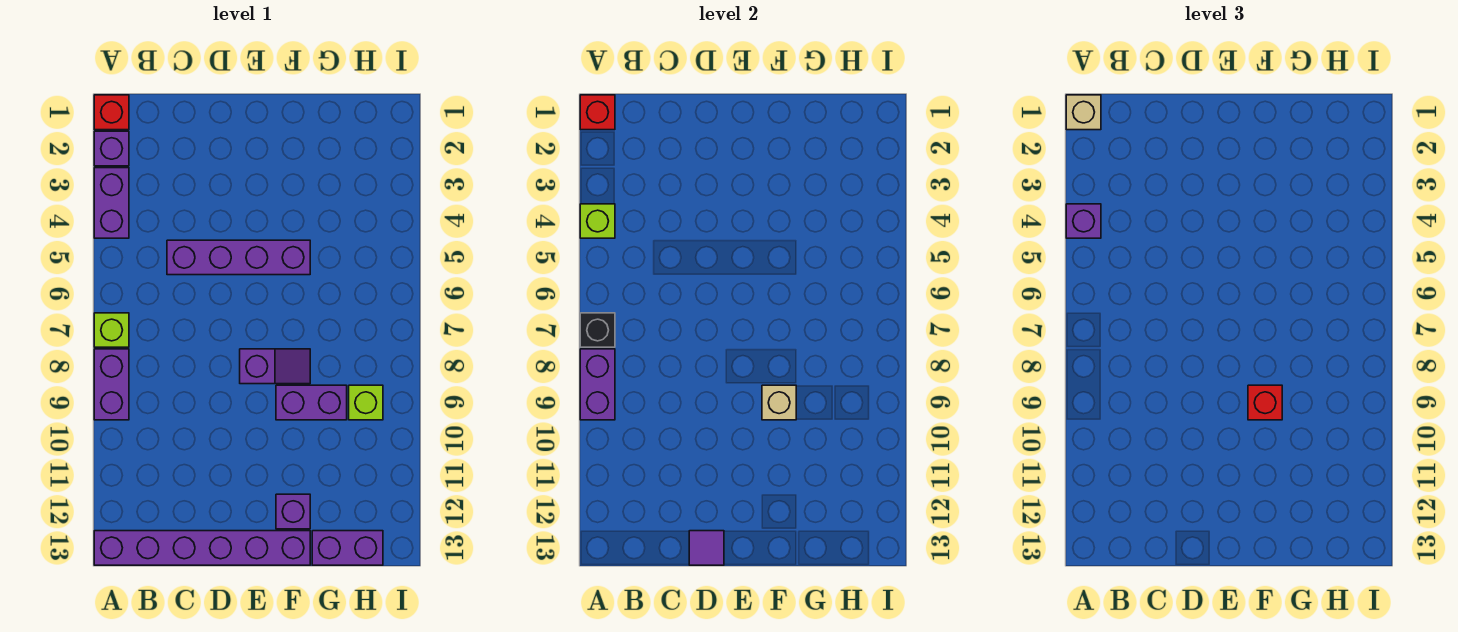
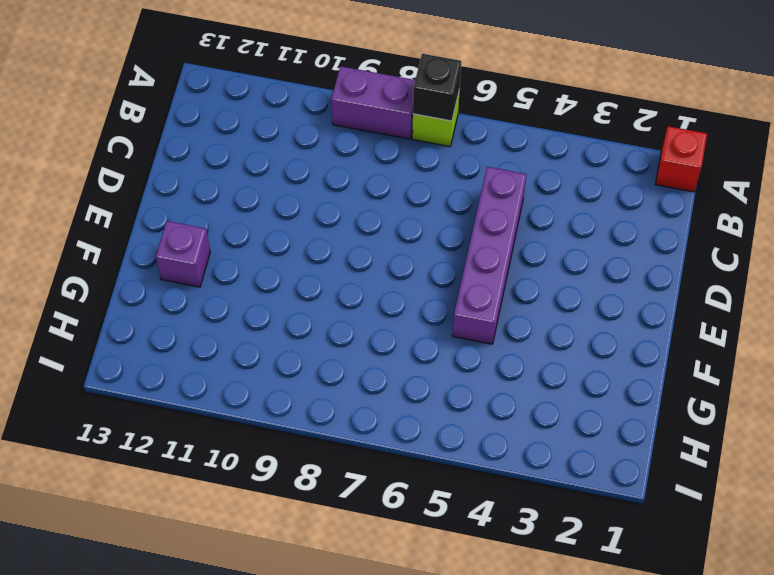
none -> purple brick A2 level 1
none -> purple brick A3:A4 level 1
none -> purple brick A13:F13 level 1

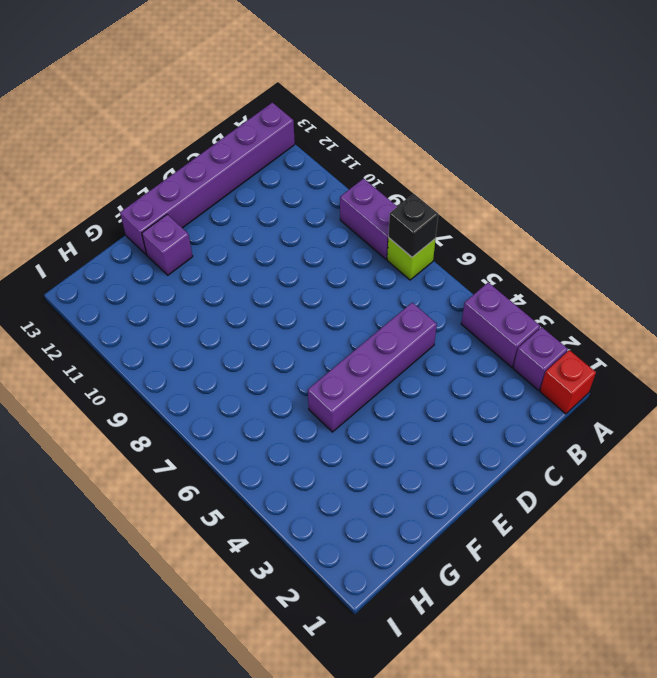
none -> purple slope E8:F8 level 1 top E
none -> purple brick F9:G9 level 1
none -> purple brick G13:H13 level 1

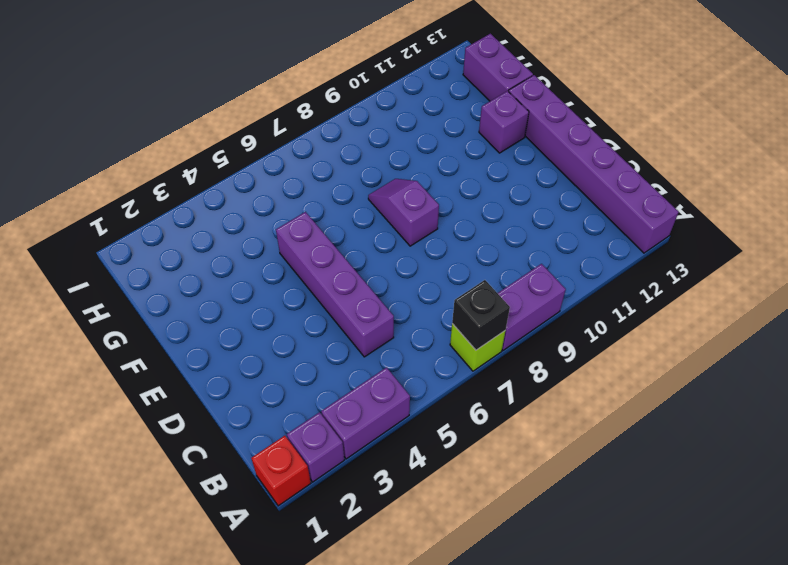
none -> purple brick F9:G9 level 1
none -> lime brick H9 level 1
none -> red brick A1 level 2

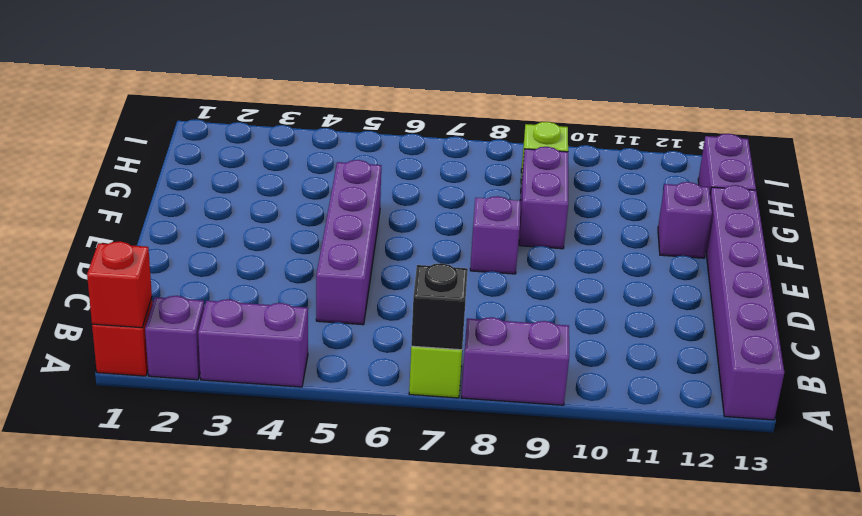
none -> lime brick A4 level 2
none -> purple brick A8:A9 level 2
none -> purple tile D13 level 2

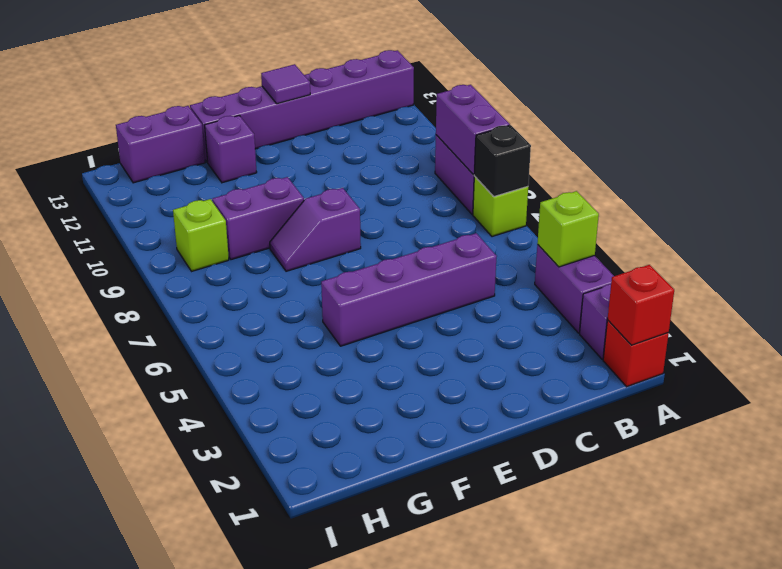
none -> tan brick F9 level 2
none -> tan brick A1 level 3
none -> purple brick A4 level 3

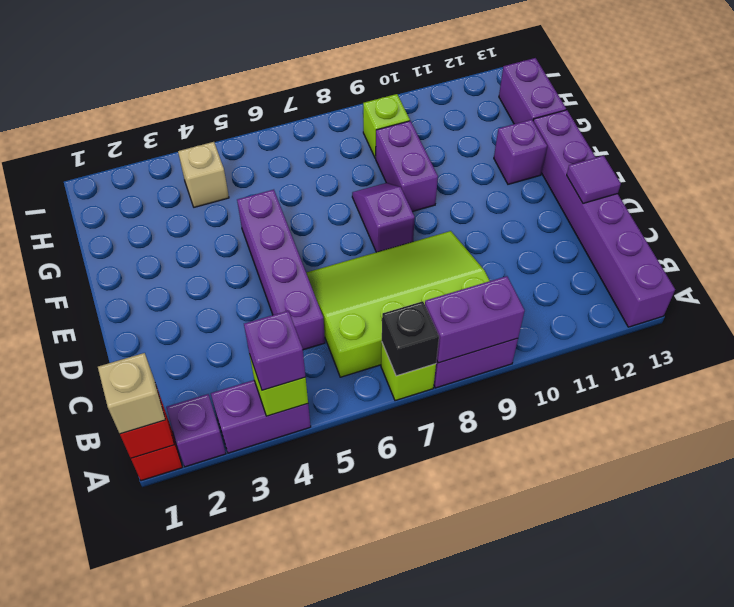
lime slope B6:D9 level 1 top B -> none
tan brick H4 level 1 -> tan brick F9 level 2
none -> red brick F9 level 3

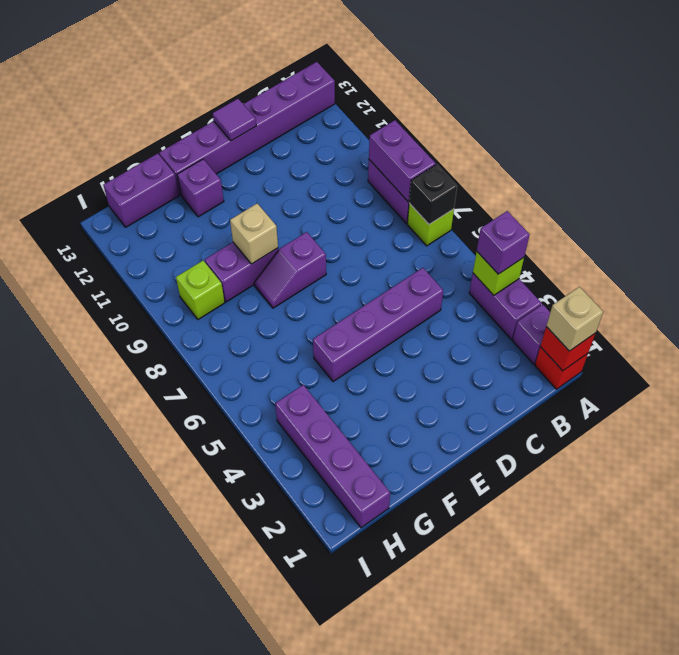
purple brick H1:H4 level 1 -> none
none -> red brick F9 level 3

